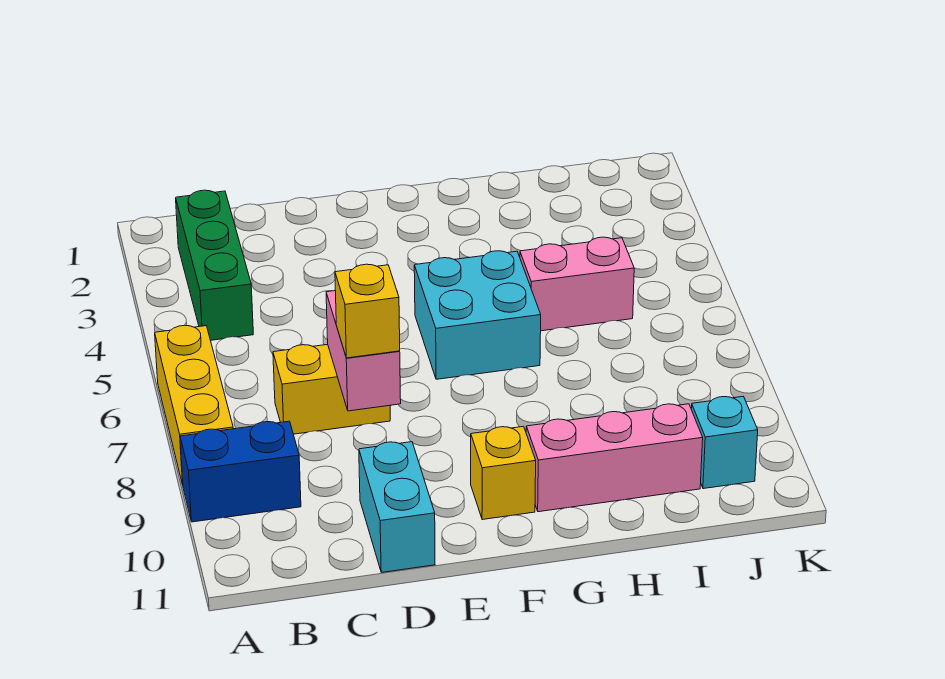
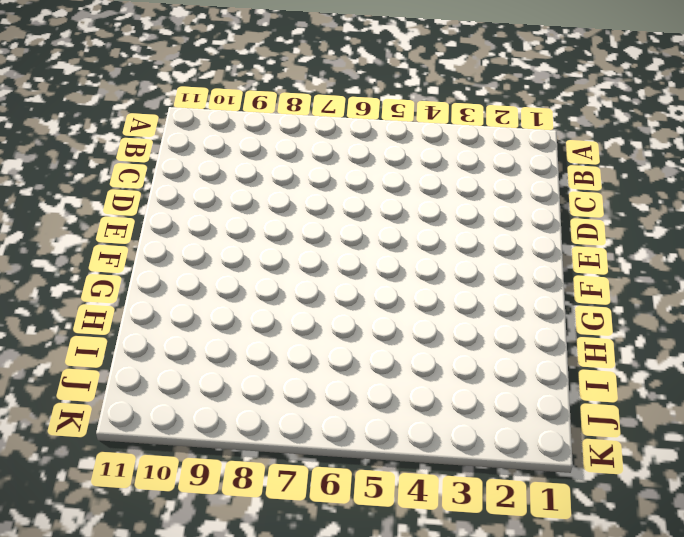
none -> yellow brick A6:A8 level 1
none -> blue brick A9:B9 level 1
none -> green brick B2:B4 level 1

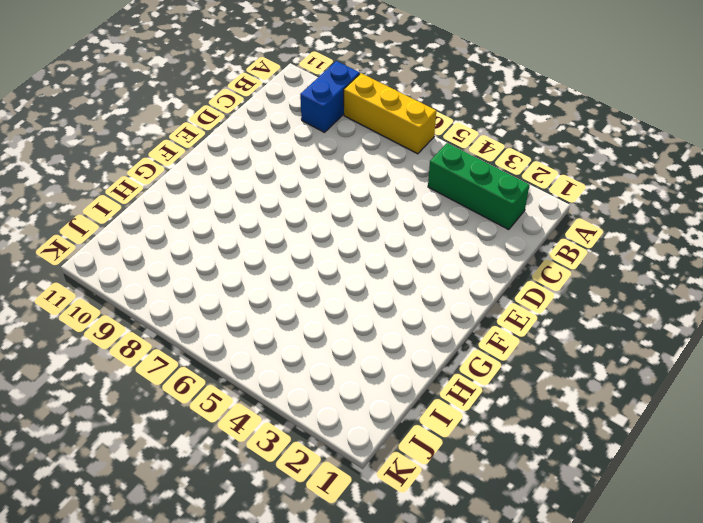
none -> yellow brick C7:D7 level 1
none -> cyan brick D10:D11 level 1
none -> cyan brick F5:G6 level 1

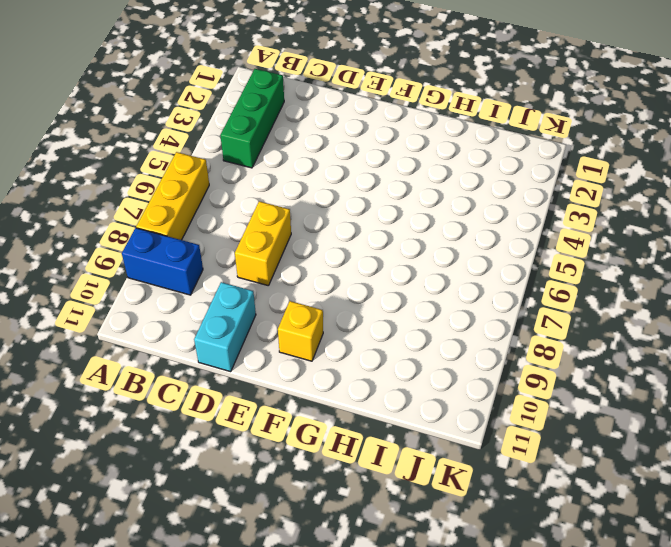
yellow brick D7:D8 level 1 -> yellow brick C7:D7 level 1
none -> cyan brick F5:G6 level 1
none -> pink brick G10:I10 level 1
none -> pink brick H5:I5 level 1

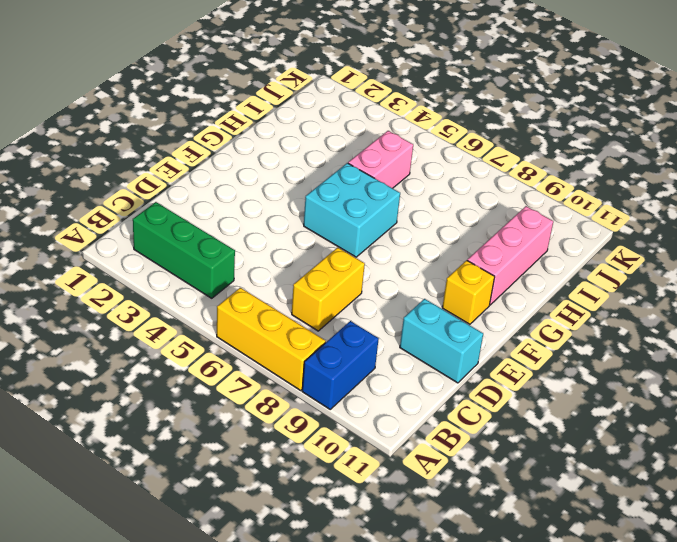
none -> cyan brick J10 level 1
none -> pink brick D7:D8 level 2
none -> yellow brick D8 level 3

